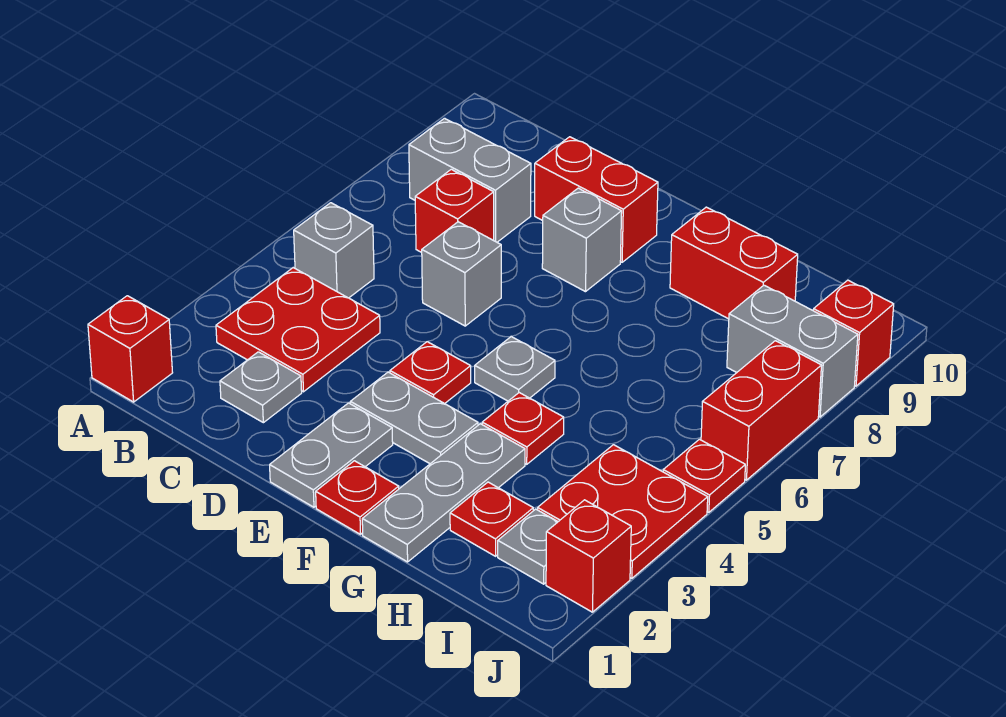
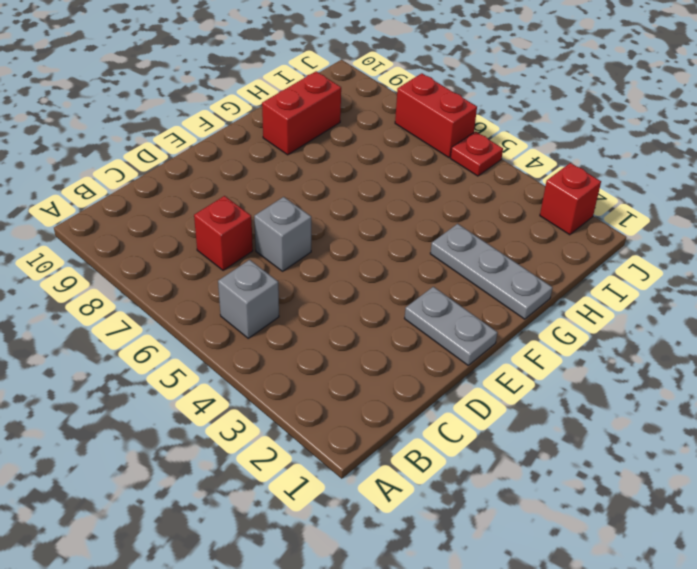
none -> red brick A1 level 1
none -> red plate B3:C4 level 1
none -> grey brick B8:C8 level 1

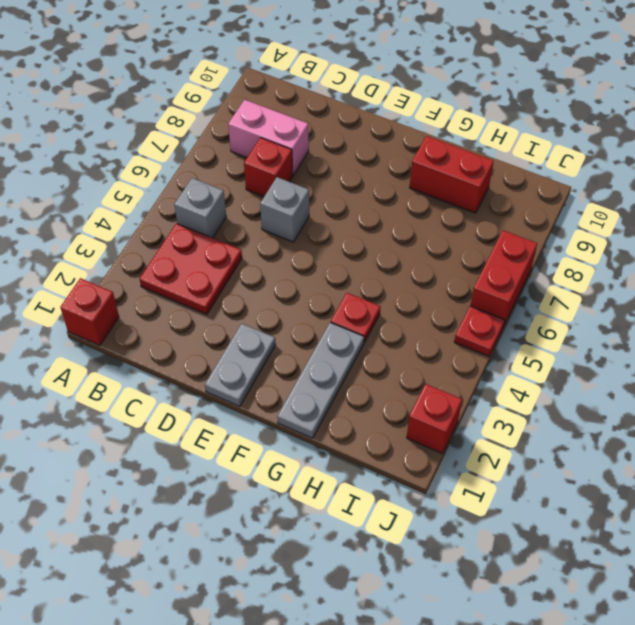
pink brick B8:C8 level 1 -> grey brick B8:C8 level 1
none -> grey plate C2 level 1
none -> red brick D9:E9 level 1
none -> grey plate E3:F3 level 1

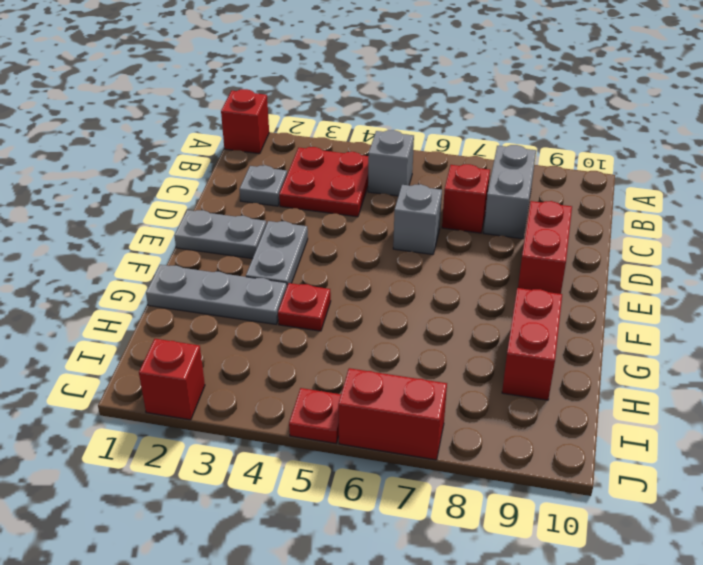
none -> red plate E4 level 1
none -> grey brick E8 level 1
none -> red plate F1 level 1

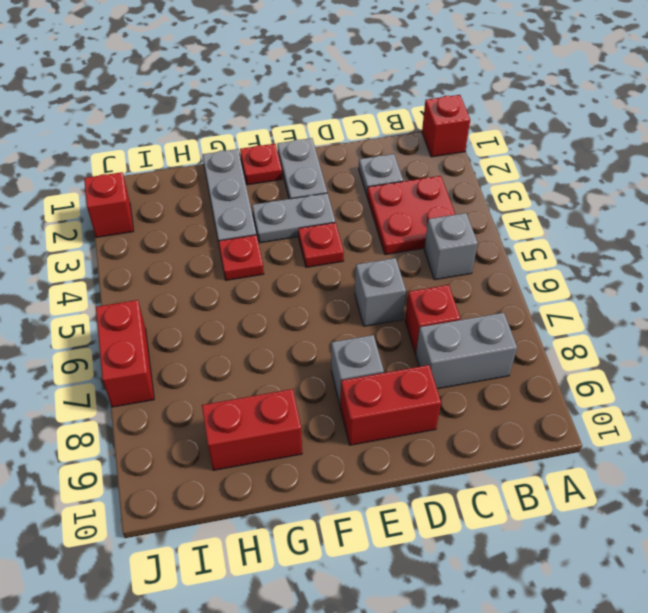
none -> grey plate F5 level 1
none -> red plate H2 level 1
none -> grey plate I2 level 1

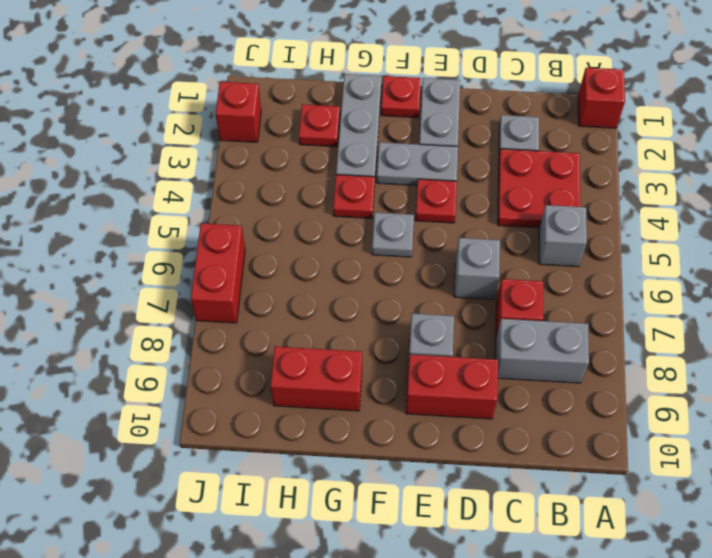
none -> grey plate I2 level 1
none -> red plate I3:J4 level 1
none -> grey brick I8:J8 level 1

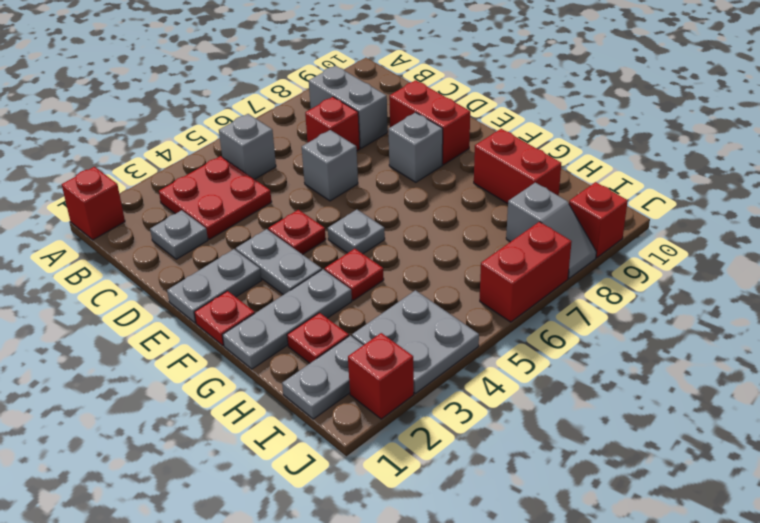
grey plate I1:I2 level 1 -> grey plate I2 level 1
grey plate I3:J4 level 1 -> red plate I3:J4 level 1
grey slope I8:J8 level 1 top I -> grey brick I8:J8 level 1
none -> red plate J5 level 1

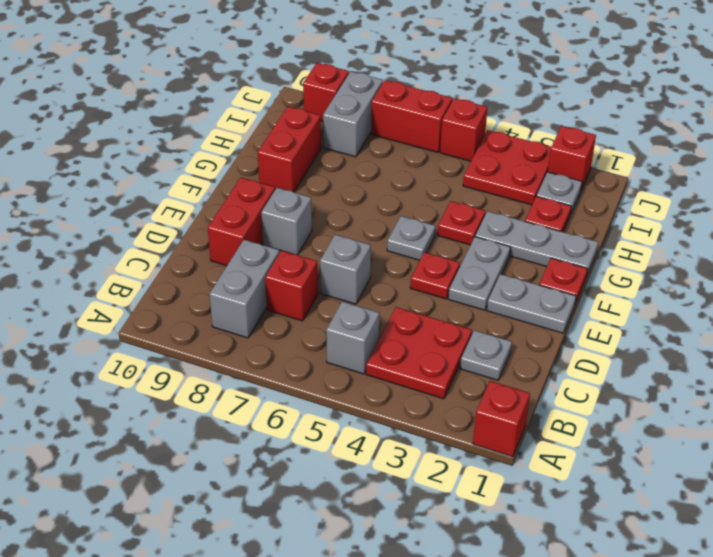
red brick J5 level 1 -> red plate J5 level 1

